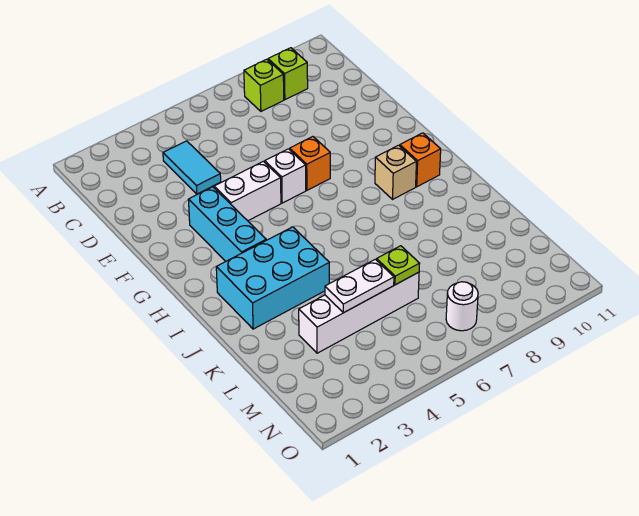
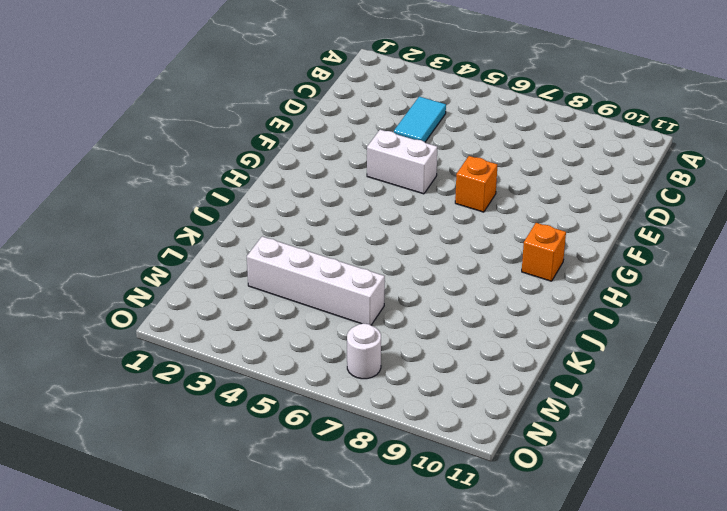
none -> lime brick B8 level 1
none -> lime brick B9 level 1
none -> cyan brick F3:H3 level 1

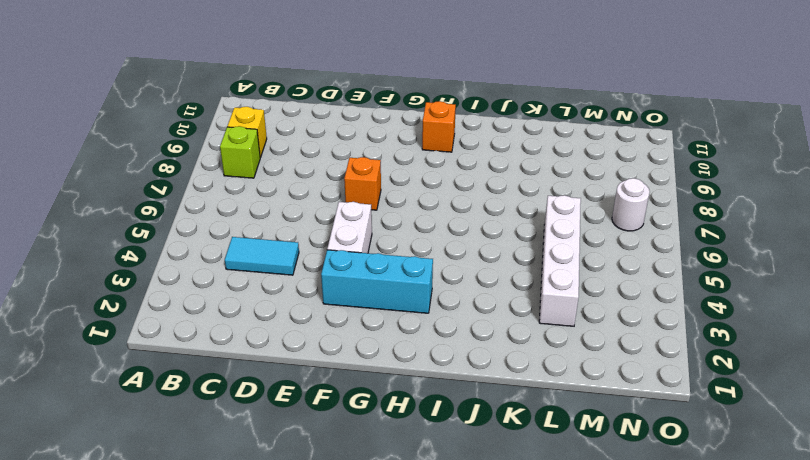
yellow brick B9 level 1 -> lime brick B9 level 1
none -> white brick F6 level 1
none -> tan brick H9 level 1
none -> cyan brick I2:J4 level 1

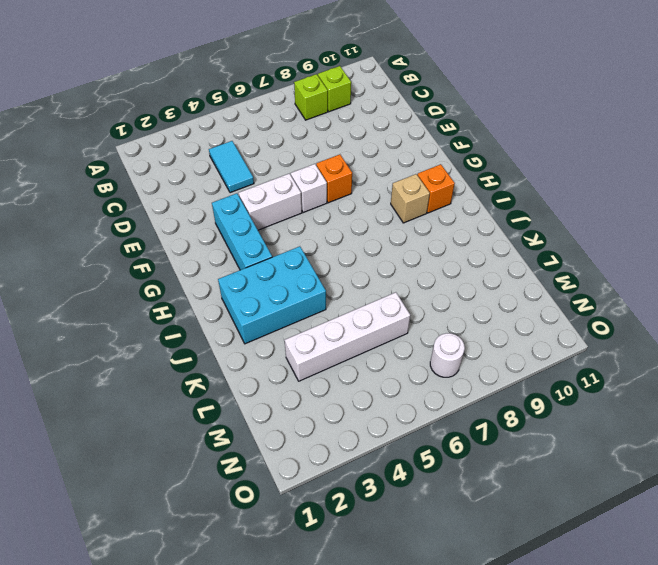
none -> white plate L4:L5 level 2
none -> lime plate L6 level 2

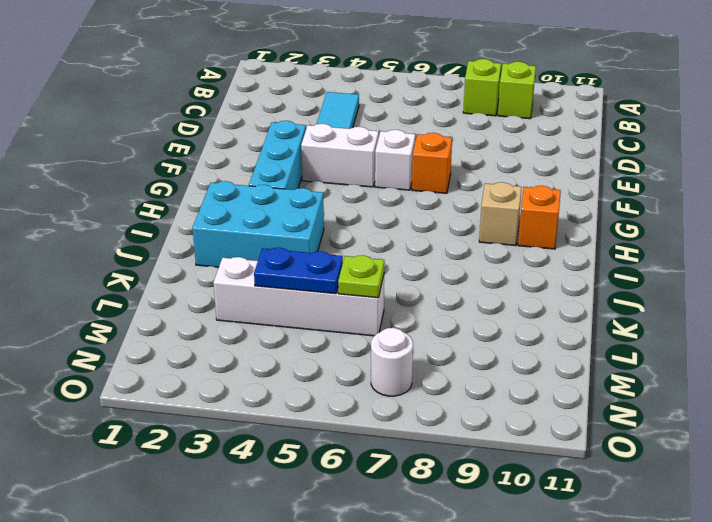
blue plate L4:L5 level 2 -> white plate L4:L5 level 2

